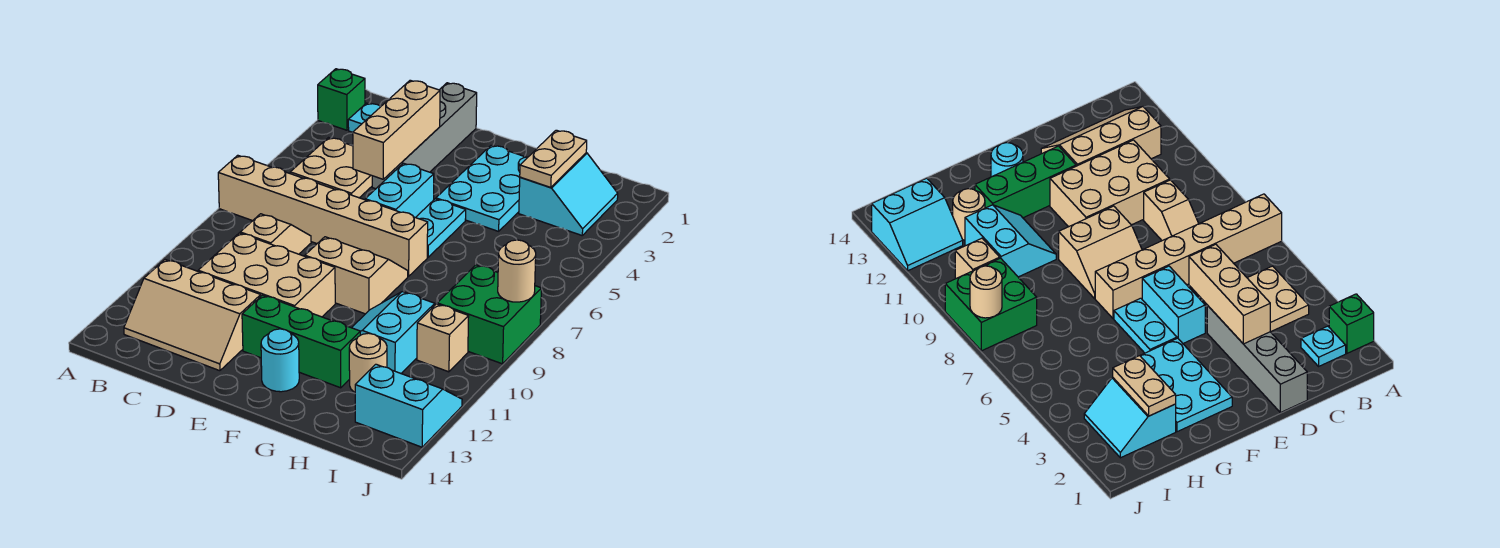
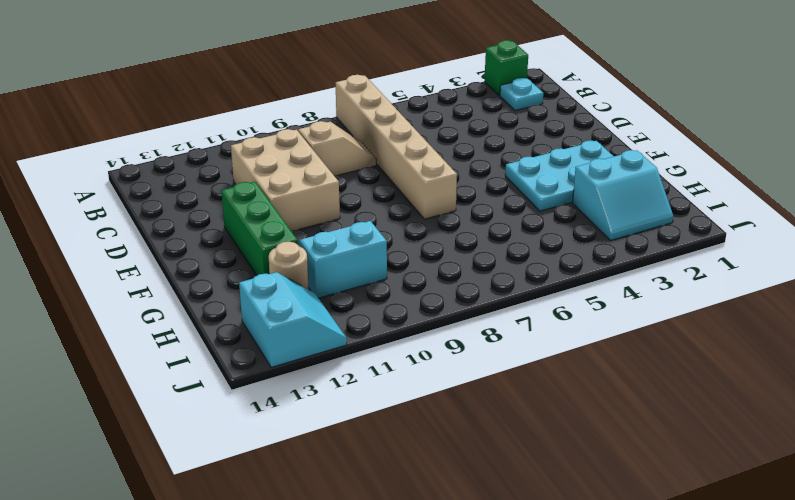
none -> tan plate B4:C5 level 1
none -> tan slope B12:D13 level 1 top 12
none -> grey brick D1:D4 level 1

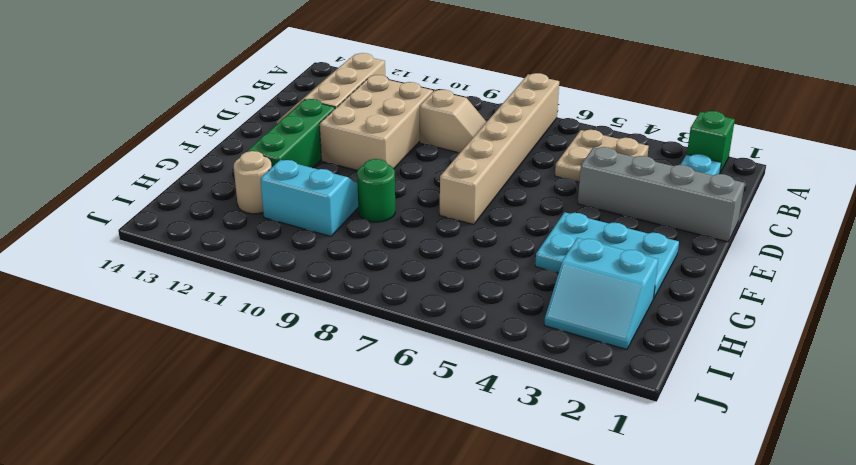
green round brick G9 level 1 -> none
none -> cyan brick E5:E6 level 1
none -> tan slope E8:F9 level 1 top 9
none -> cyan plate F5:F6 level 1

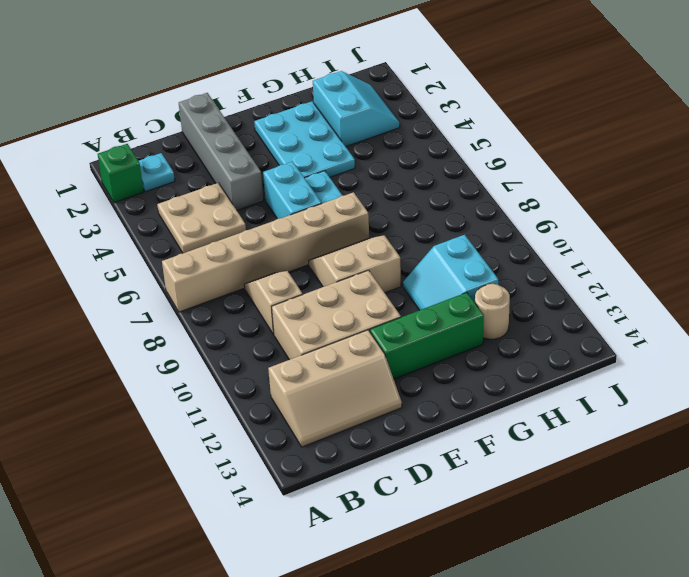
none -> cyan round brick F13 level 1
none -> green brick I8:J9 level 1
none -> tan brick I10 level 1

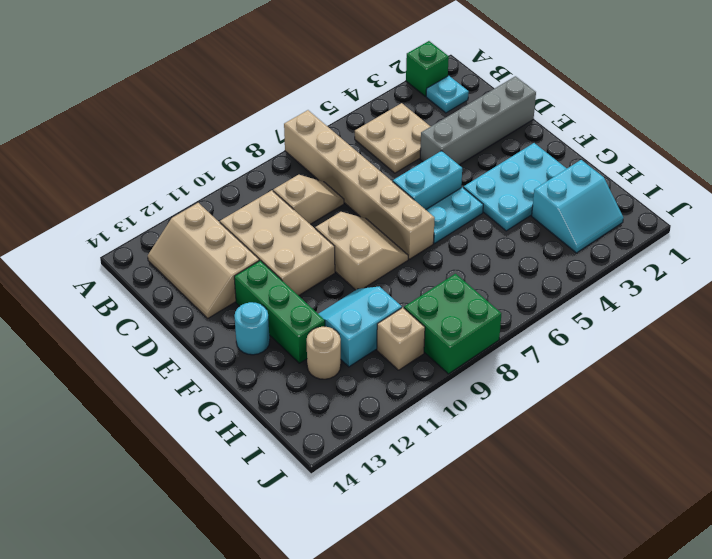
none -> cyan slope I12:J13 level 1 top 13
none -> tan brick D3:D5 level 2
none -> tan plate H2:H3 level 2

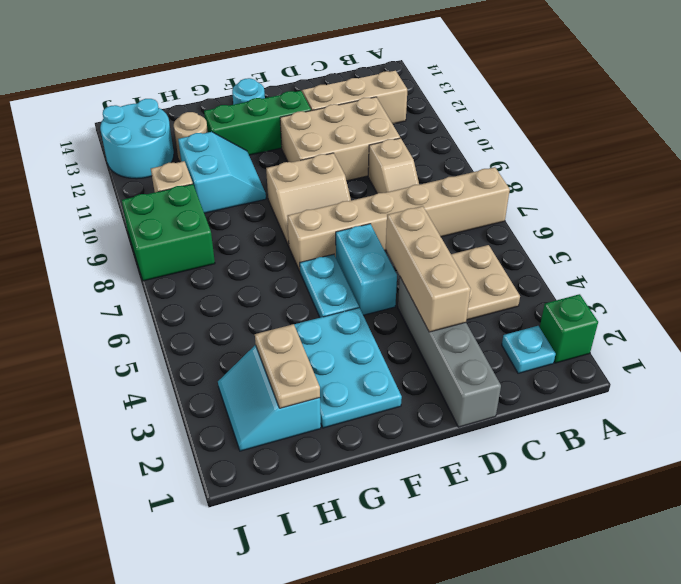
cyan round brick I12:J13 level 1 -> cyan slope I12:J13 level 1 top 13
none -> tan round brick J8 level 2

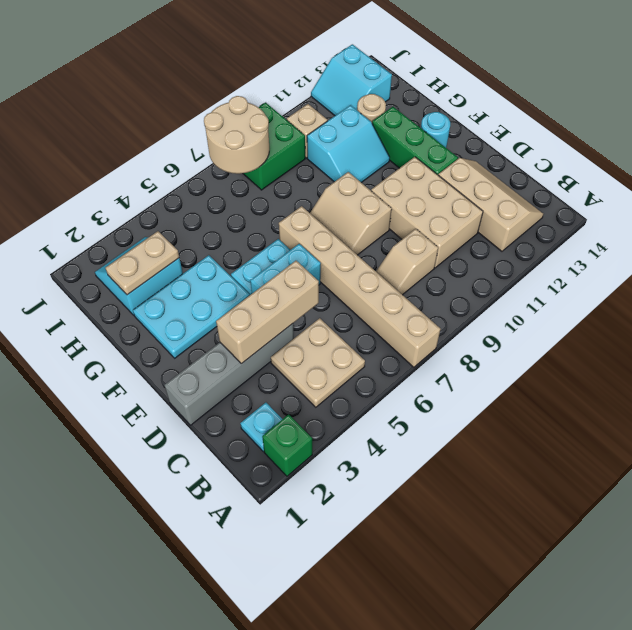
tan round brick I7:J8 level 2 -> tan round brick J8 level 2

